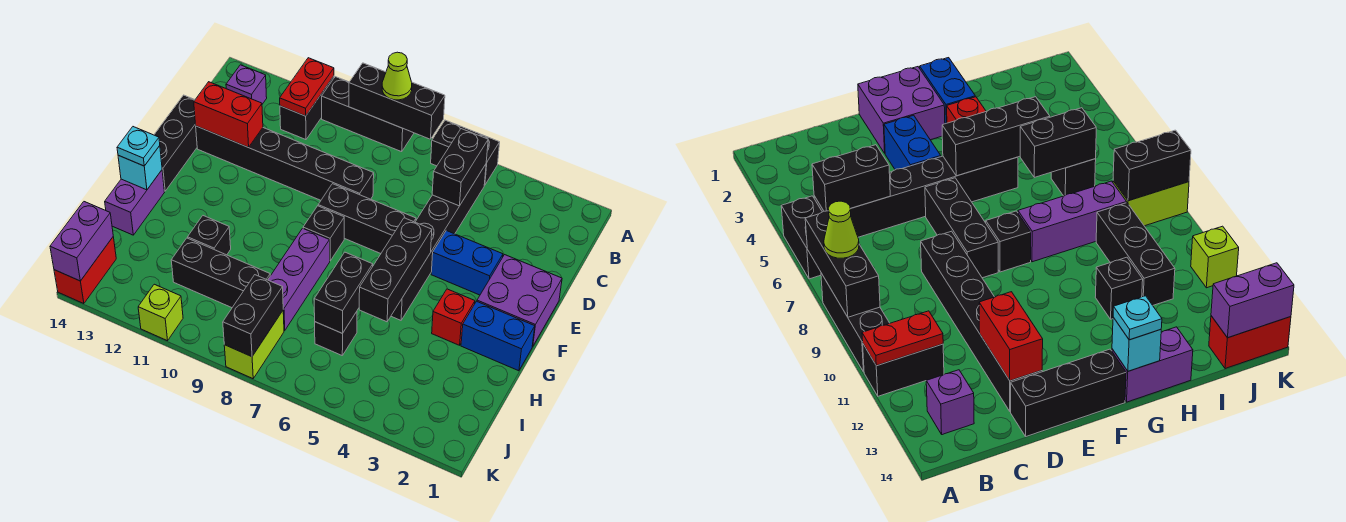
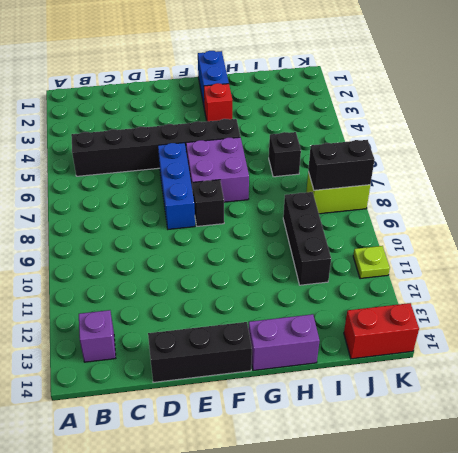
blue brick E6:E8 level 1 -> black brick E6:E8 level 1
purple brick F6:G7 level 1 -> purple brick E1:F2 level 1
lime plate K11 level 1 -> lime brick K11 level 1
none -> black brick A5:A6 level 1
none -> black brick A8:A10 level 1
none -> black brick A11:B11 level 1
none -> black brick D8:D13 level 1

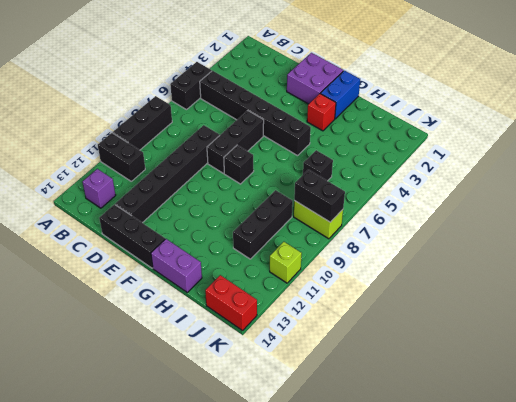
none -> blue brick E3:E4 level 1
none -> purple brick G8:I8 level 1
none -> black brick H11 level 1
none -> black brick A7:A9 level 2

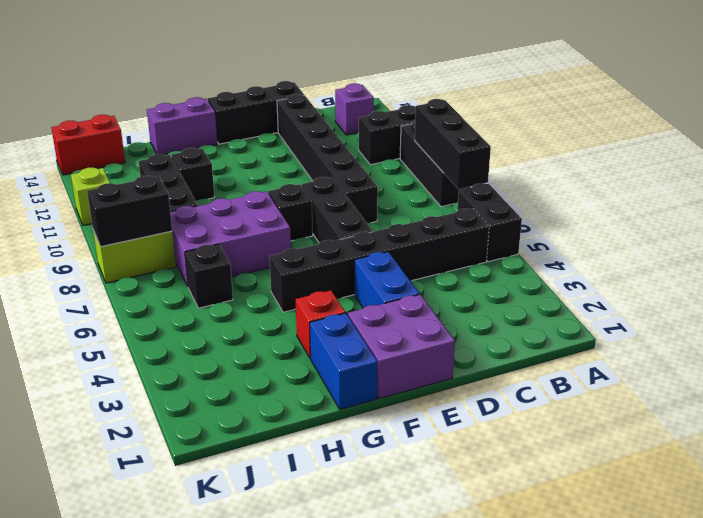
purple brick G7:I8 level 1 -> purple brick G8:I8 level 1
none -> red plate A11:B11 level 2
none -> black brick B5:C5 level 2
none -> red brick D12:D13 level 2
none -> black brick F5:H5 level 2

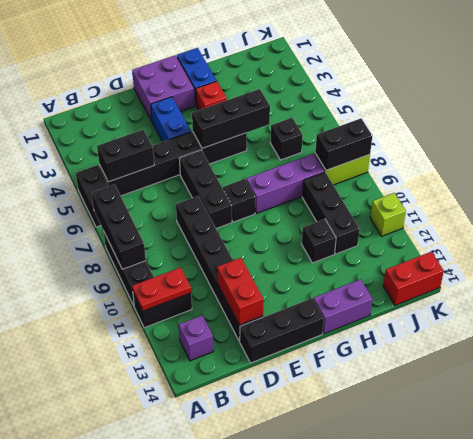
none -> cyan brick G14 level 2
none -> black brick H6:I6 level 2
none -> purple brick J14:K14 level 2
none -> lime cone A8 level 3

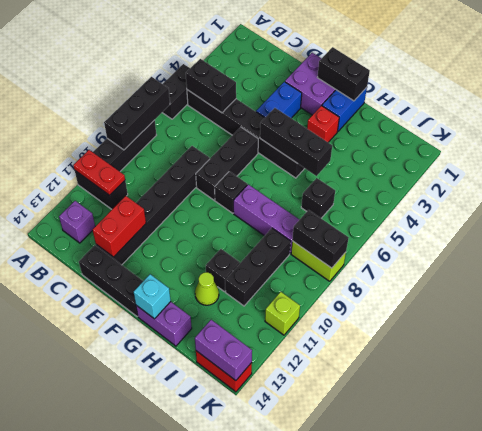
black brick F1:G1 level 2 -> black brick H6:I6 level 2
lime cone H12 level 1 -> lime cone A8 level 3
none -> cyan plate G14 level 3

